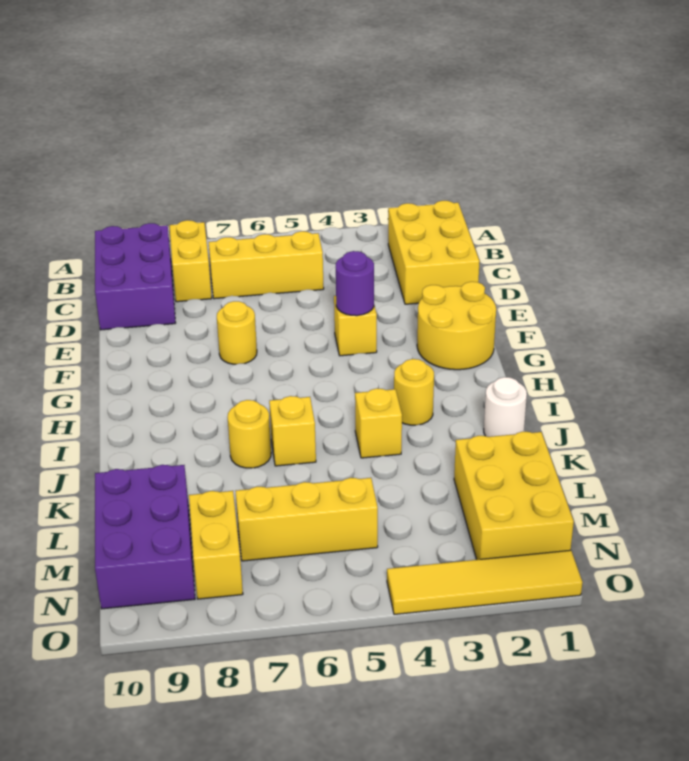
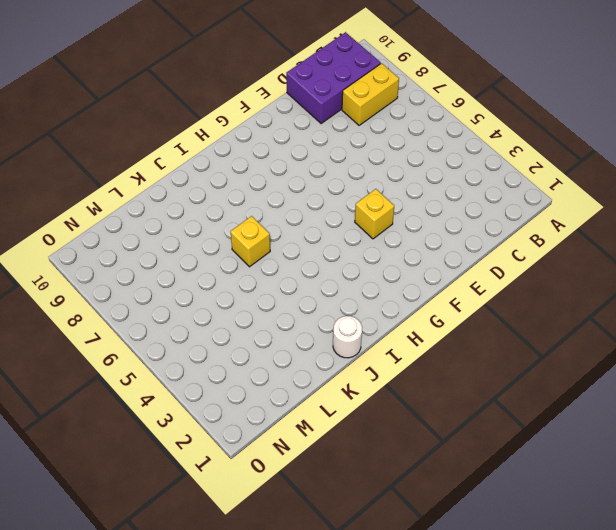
none -> yellow brick B1:D2 level 1
none -> yellow brick C5:C7 level 1
none -> yellow round brick F1:G2 level 1

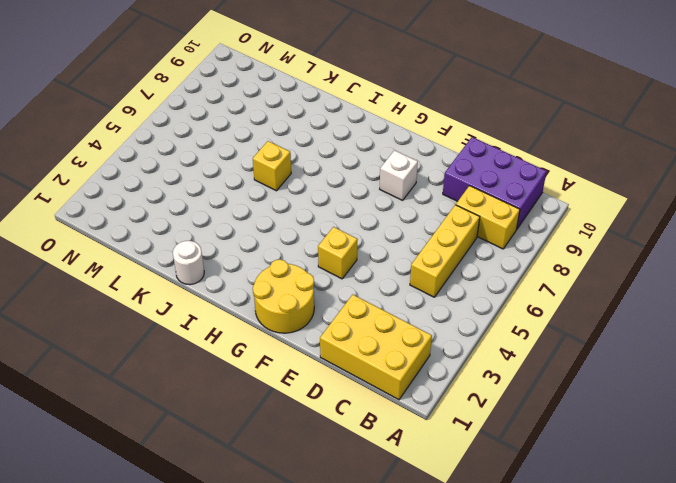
white brick F8 level 1 -> none
none -> yellow round brick F7 level 1
none -> yellow round brick I3 level 1
none -> yellow brick J4 level 1

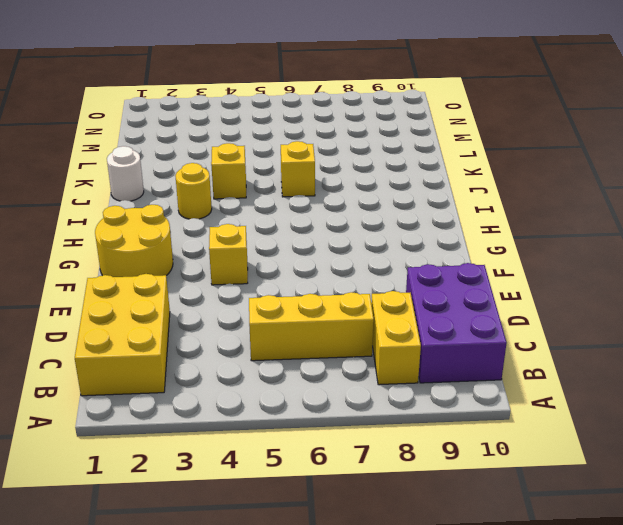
none -> yellow round brick F7 level 1
none -> yellow round brick J7 level 1
none -> yellow brick L1:N2 level 1

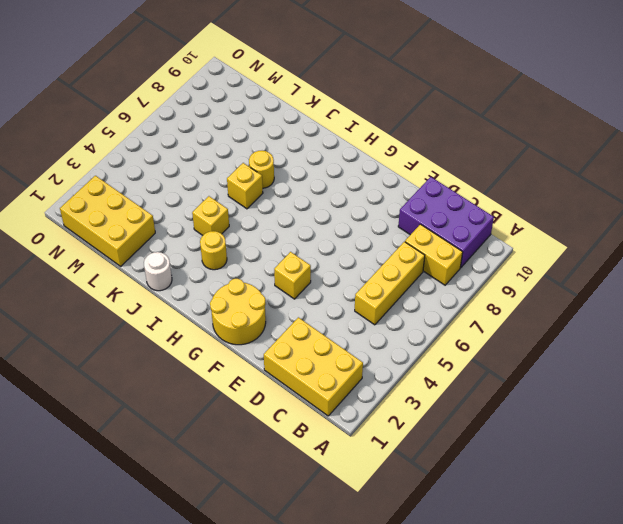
none -> yellow round brick F7 level 1
none -> purple brick L9:N10 level 1
none -> yellow brick M5:M7 level 1

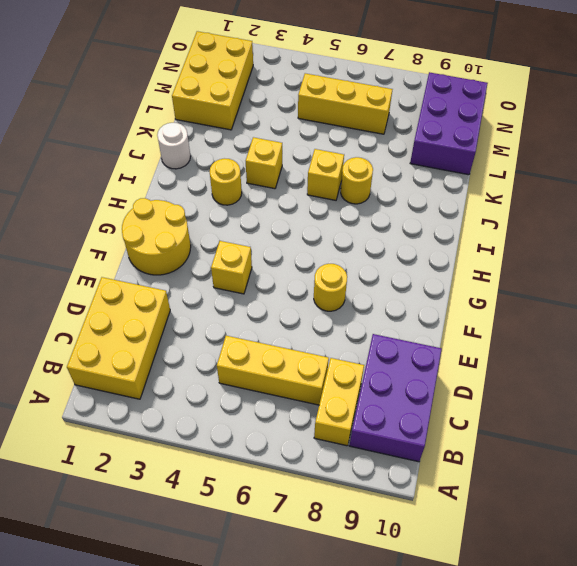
none -> yellow brick M8:N8 level 1
none -> yellow tile O1:O4 level 1
none -> purple round brick F4 level 2

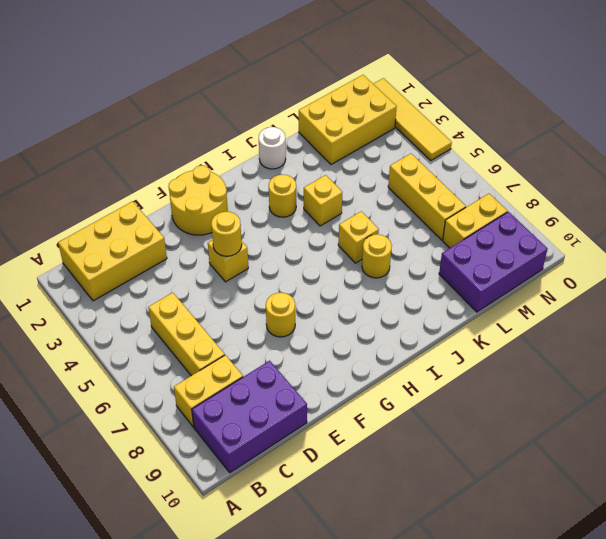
yellow round brick F4 level 2 -> purple round brick F4 level 2

